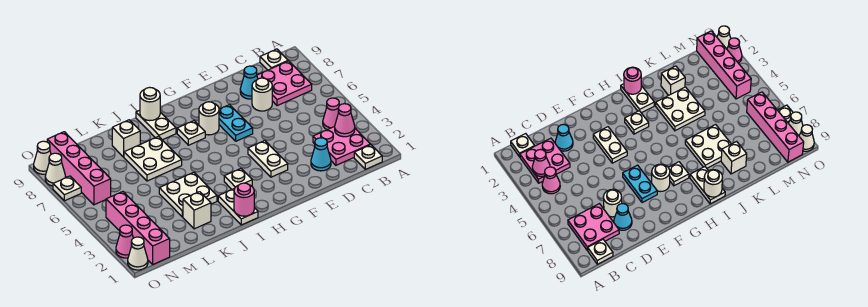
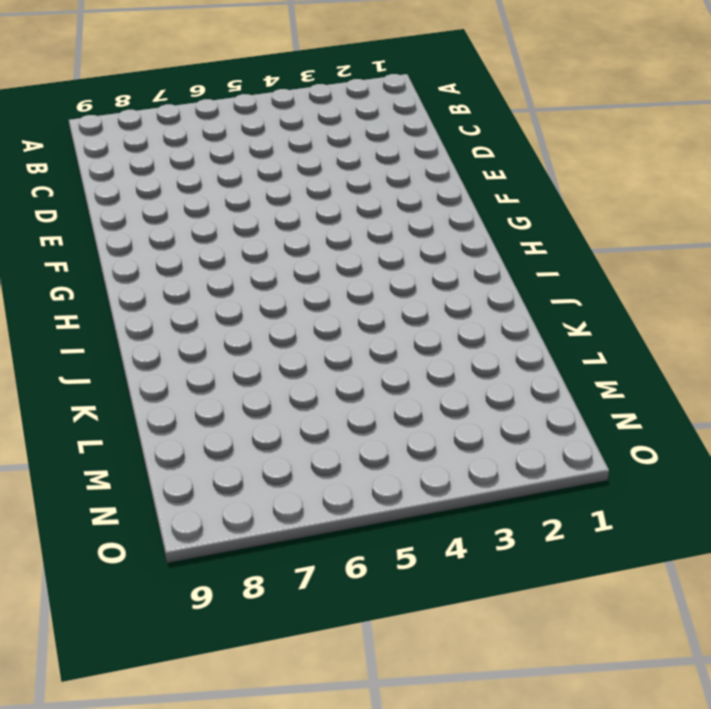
none -> white plate B1 level 1
none -> pink plate B2:C3 level 1
none -> pink cone B4 level 1

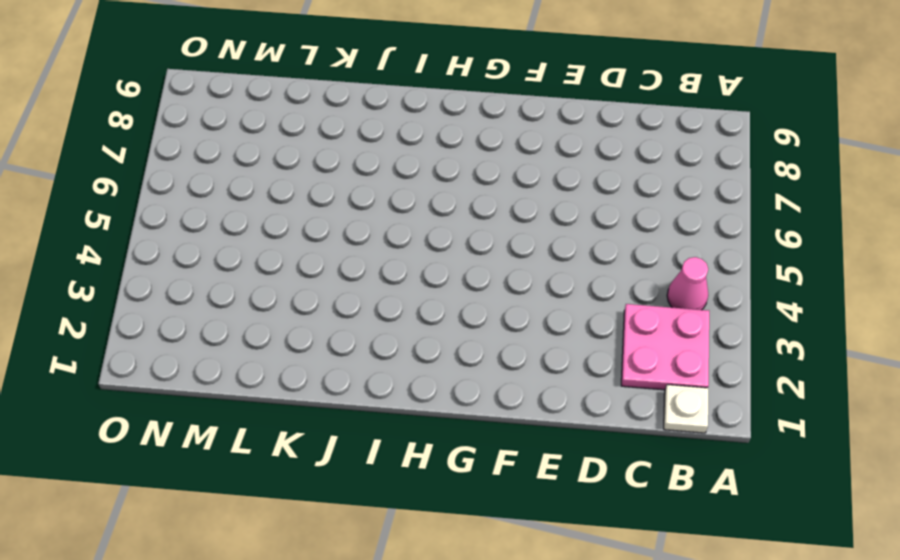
none -> pink plate B7:C8 level 1
none -> white plate B9 level 1
none -> cyan cone D2 level 1

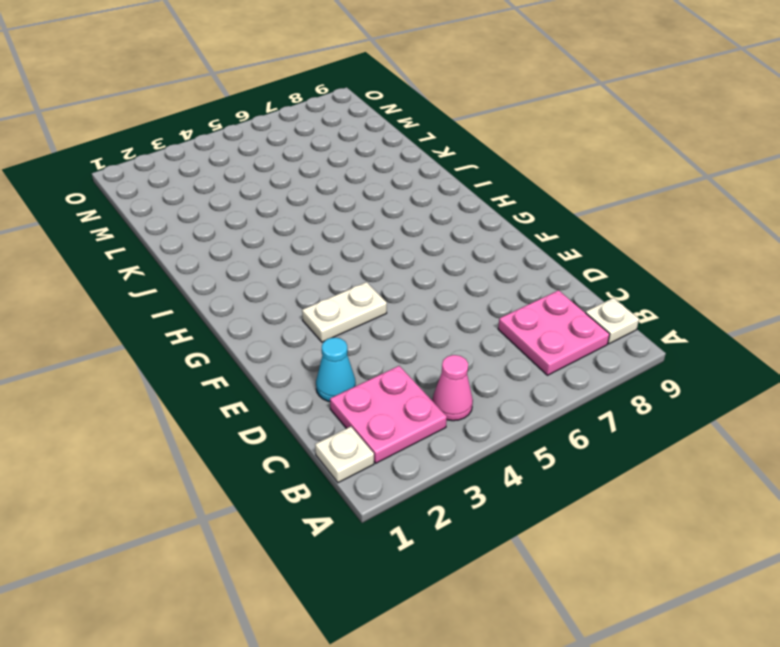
none -> white round brick D7 level 1
none -> cyan cone D8 level 1
none -> cyan plate F6:F7 level 1

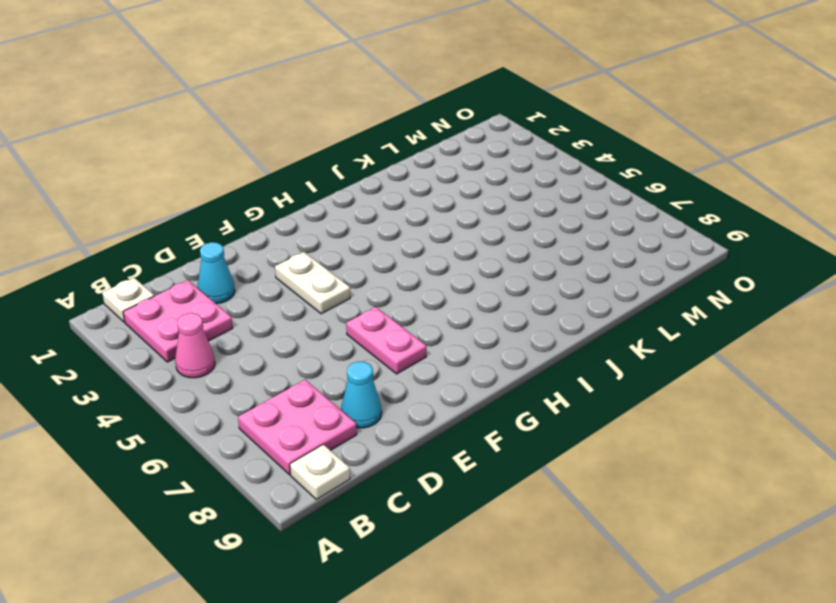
pink plate F6:F7 level 1 -> cyan plate F6:F7 level 1
none -> white round brick D7 level 1
none -> white round brick G7 level 1
none -> white plate H3 level 1

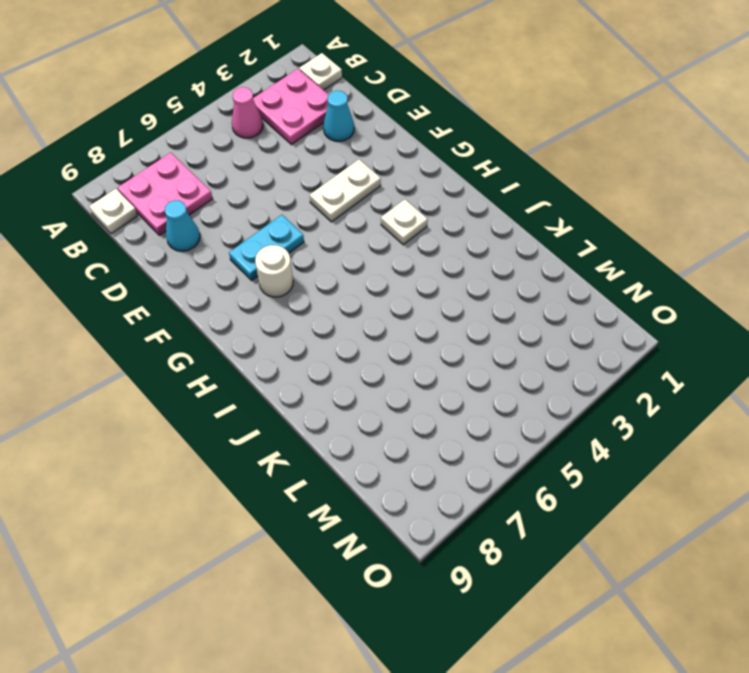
none -> white round brick D7 level 1
none -> white plate H7 level 1
none -> white plate I1:I2 level 1

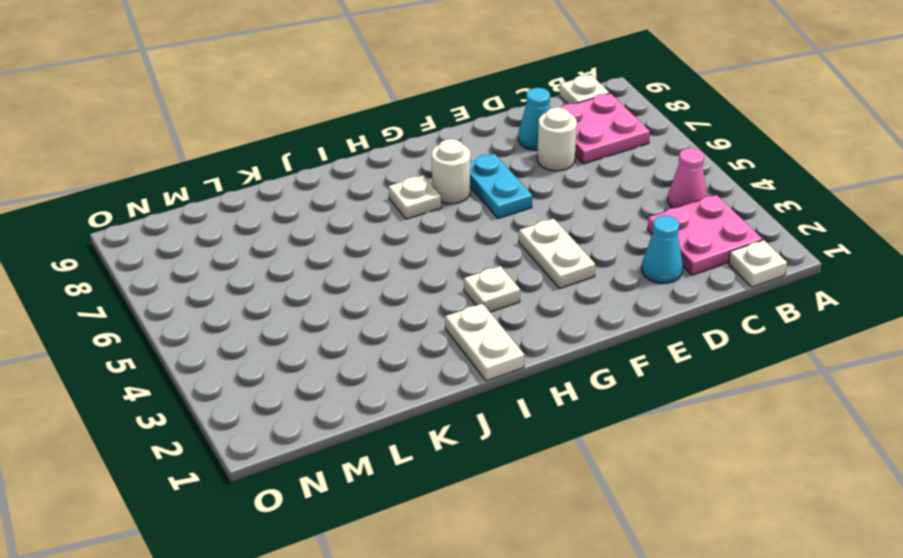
none -> white plate I8:I9 level 1
none -> white plate J3:K4 level 1
none -> white plate J6:K7 level 1

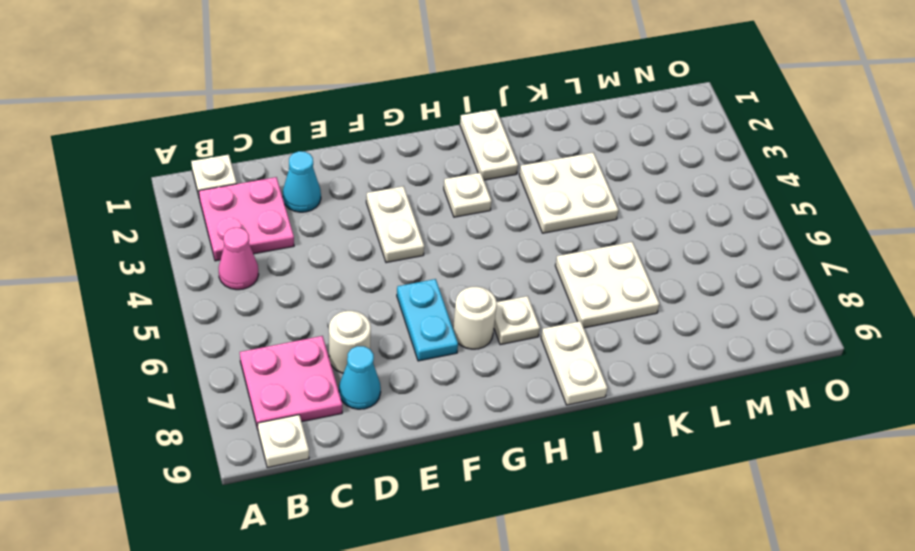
none -> white brick K2 level 1
none -> white brick K8 level 1
none -> pink brick N1:N4 level 1

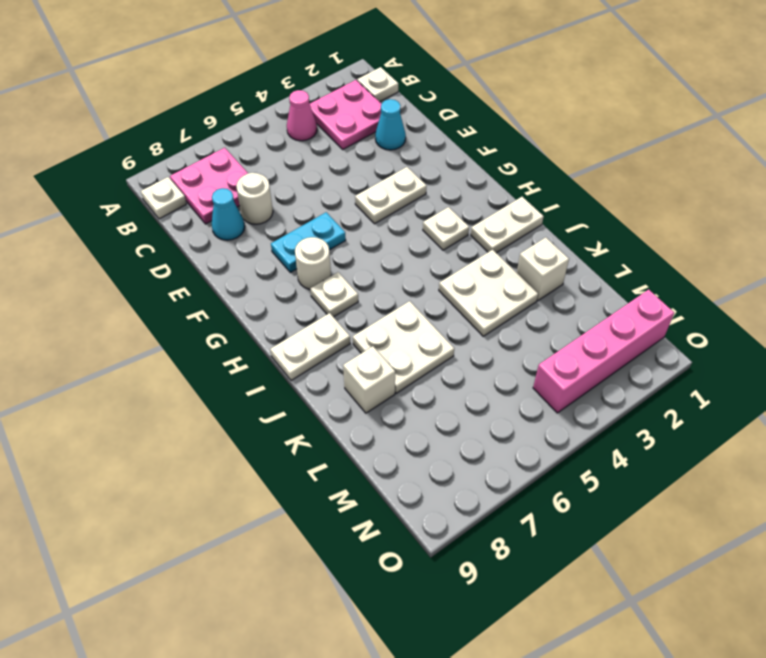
none -> pink brick N6:N9 level 1
none -> white cone O1 level 1
none -> pink cone O2 level 1

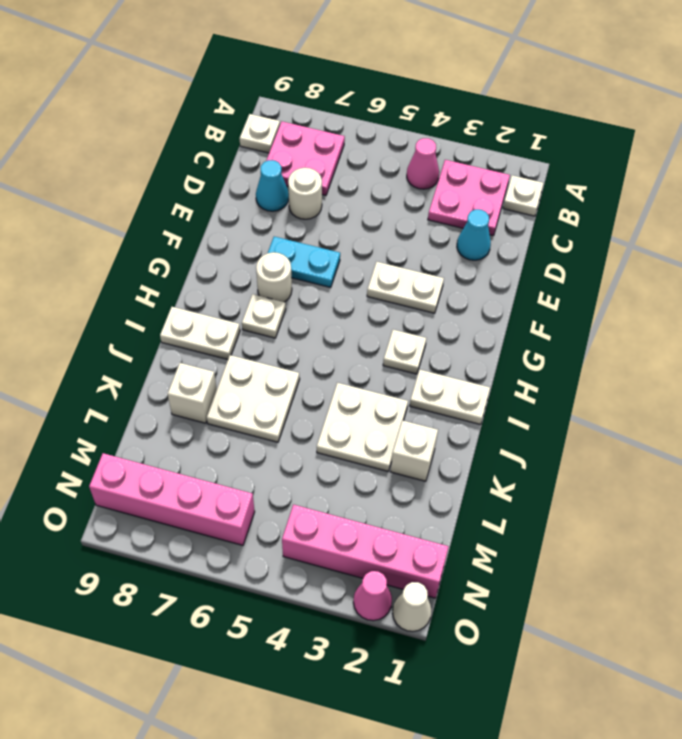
none -> white plate O7 level 1
none -> white cone O8 level 1
none -> white cone O9 level 1

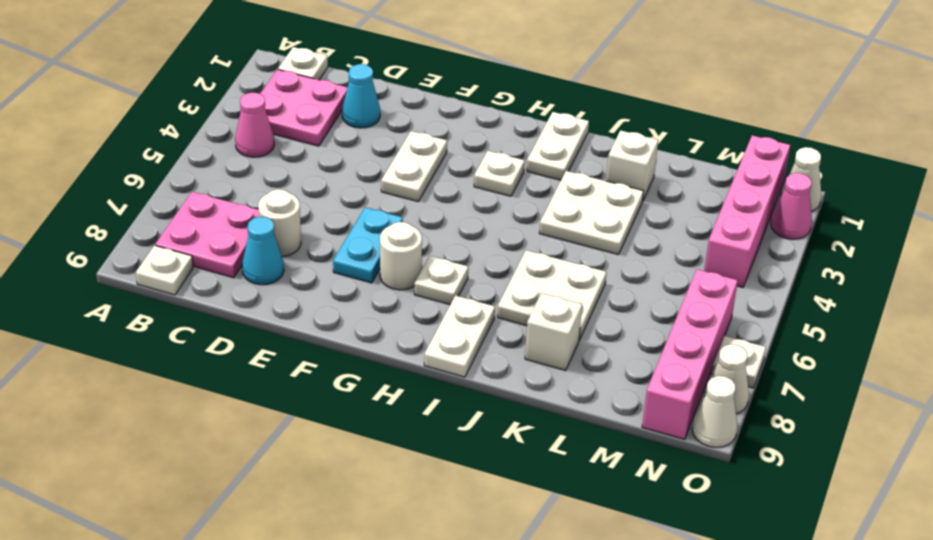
none -> pink cone B3 level 2
none -> pink round brick I1 level 2
none -> white round brick I9 level 2

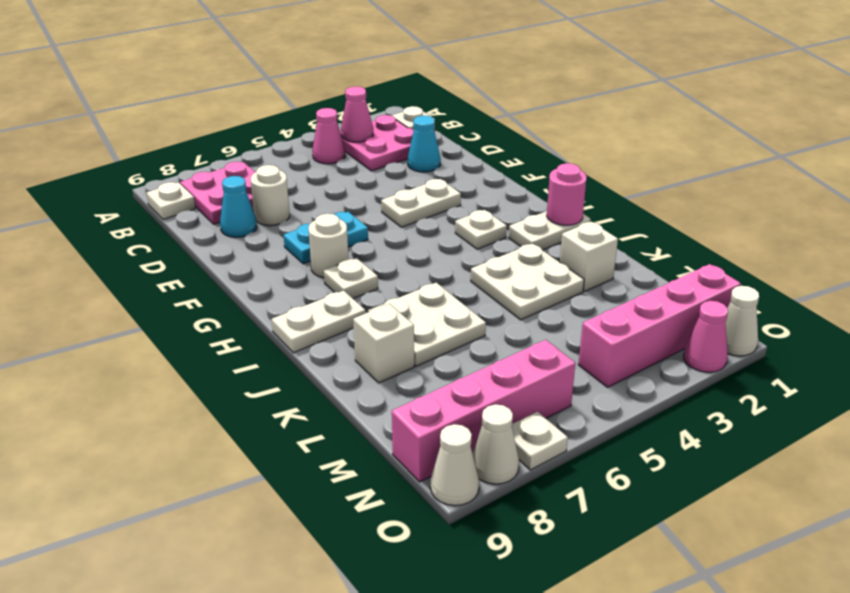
none -> white round brick I9 level 2

